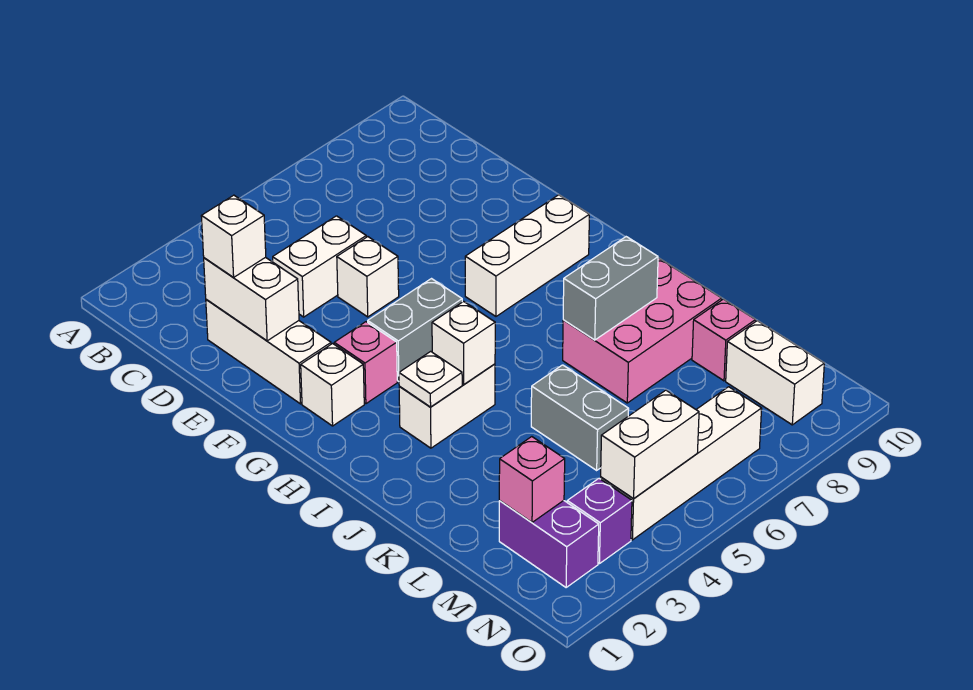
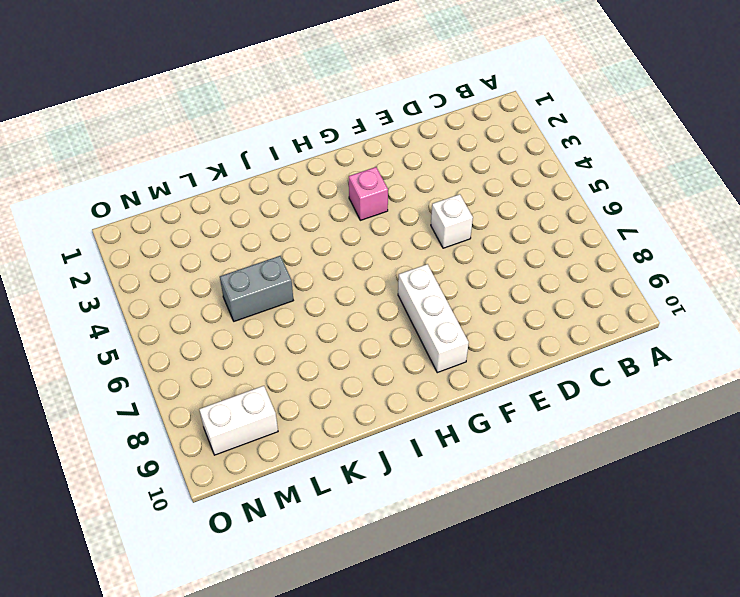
none -> white brick D2:F2 level 1
none -> white brick D4:D5 level 1
none -> white brick G2 level 1

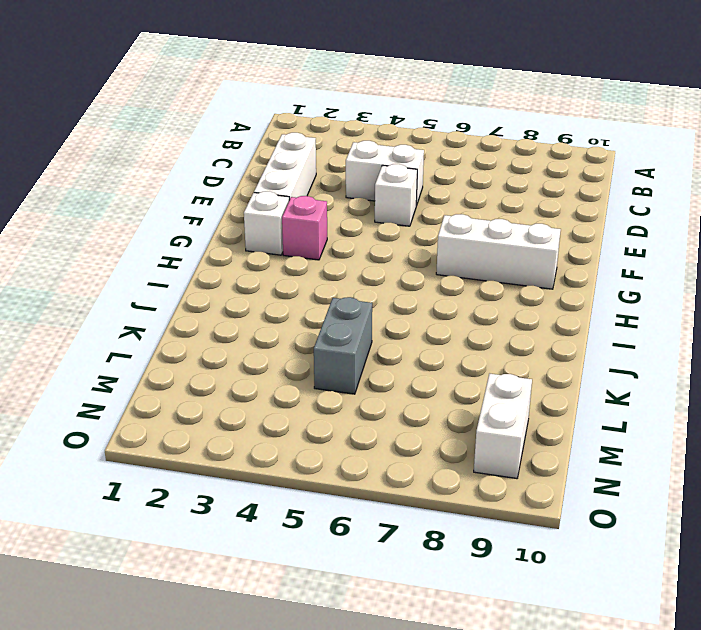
none -> grey brick G4:G5 level 1
none -> white brick I3:I4 level 1
none -> pink brick J7:K9 level 1

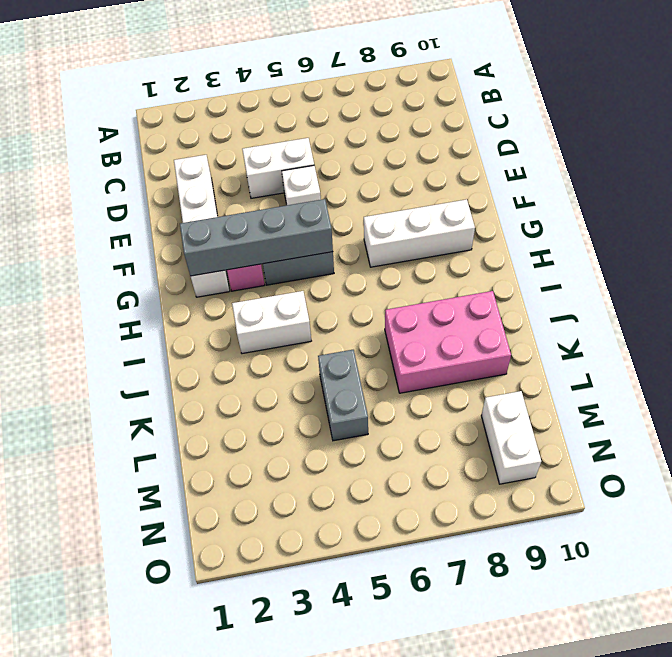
grey brick G2:G5 level 2 -> none
none -> pink brick L9 level 1
none -> purple brick M2:N2 level 1
none -> purple brick N3 level 1

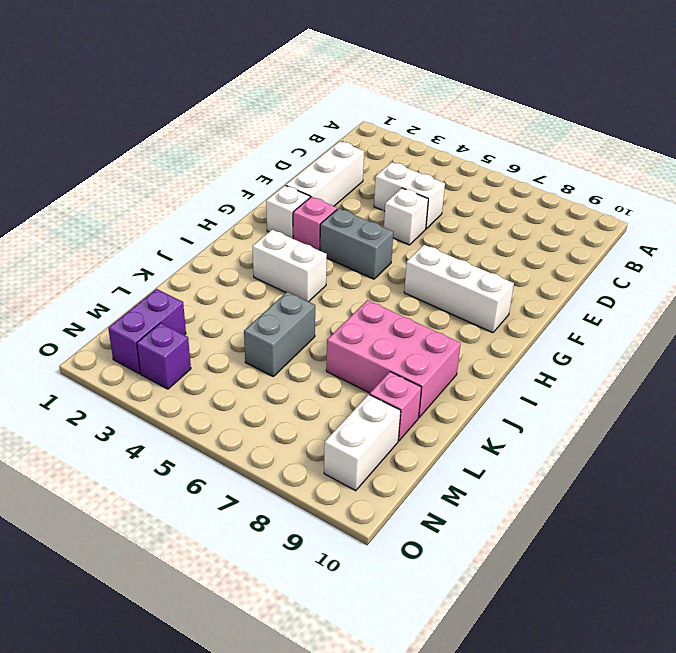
none -> white brick N4:N7 level 1
none -> white brick D2:E2 level 2
none -> white plate I3 level 2

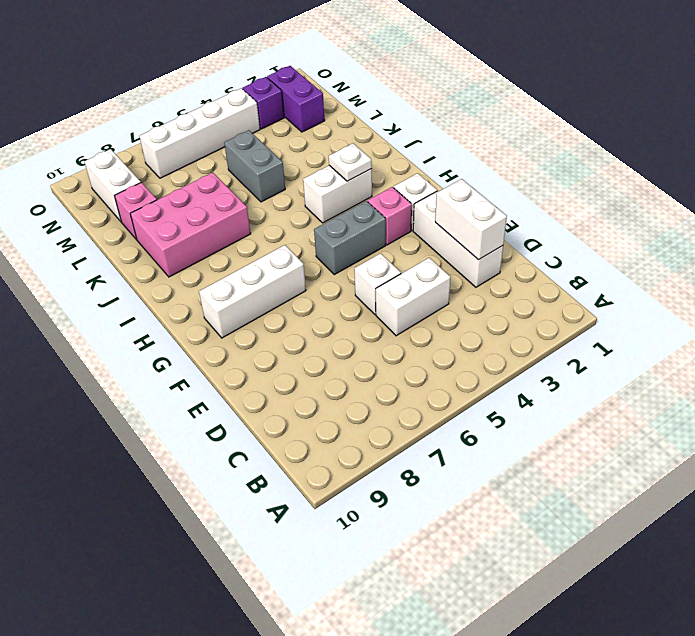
none -> white brick I4 level 2
none -> grey brick J7:J8 level 2
none -> pink brick M2 level 2

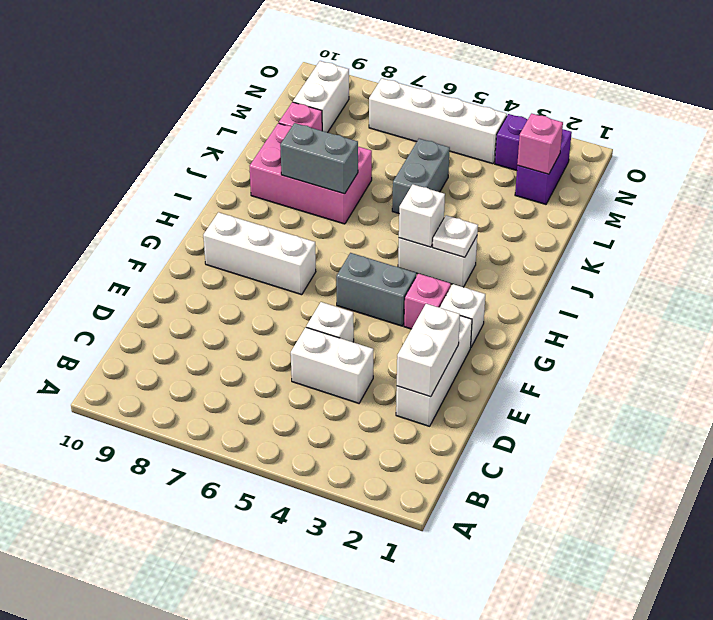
none -> white brick N4:N5 level 2
none -> white brick D2 level 3

